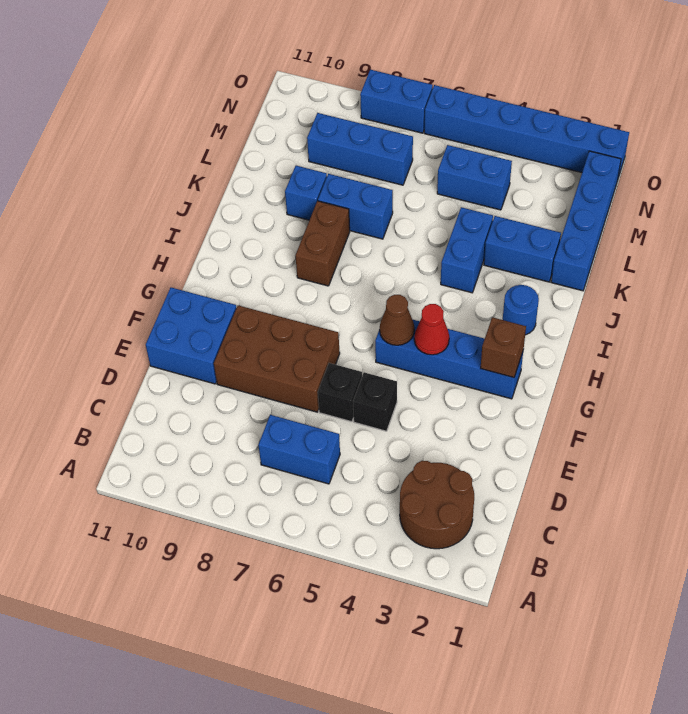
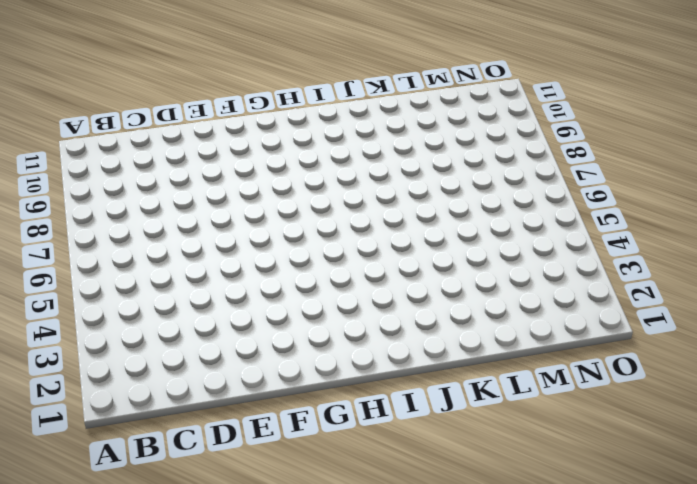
none -> brown round brick B2:C3 level 1
none -> blue brick C6:C7 level 1
none -> black brick E5 level 1

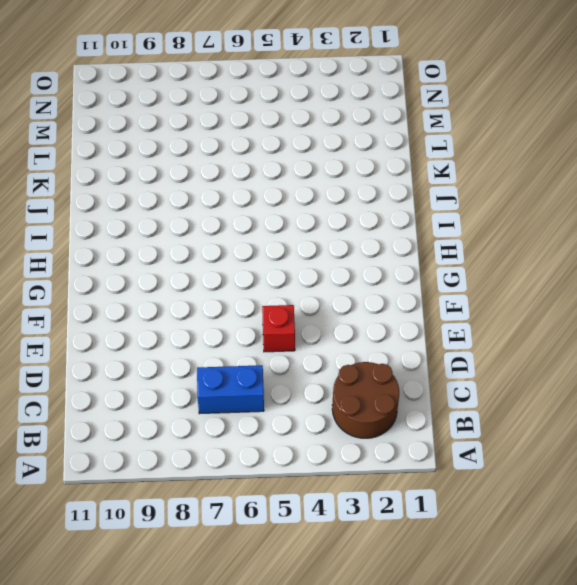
red brick E5 level 1 -> black brick E5 level 1
none -> black brick E6 level 1
none -> brown brick E7:F9 level 1
none -> blue brick E10:F11 level 1

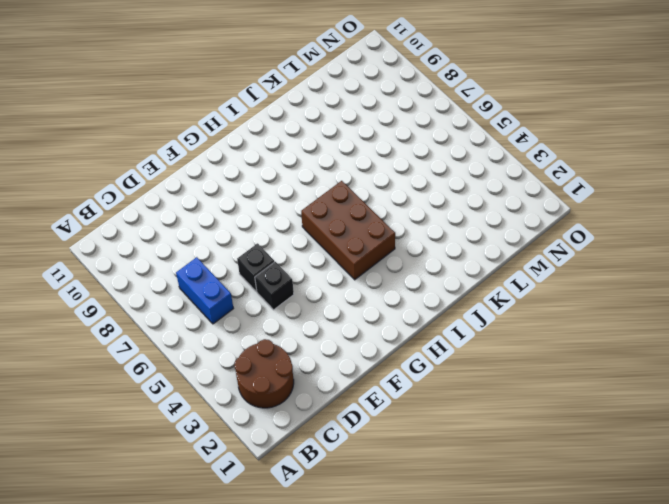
brown brick H4:I6 level 1 -> brown brick E7:F9 level 1
none -> blue brick E10:F11 level 1
none -> blue brick G2:G5 level 1
none -> blue round brick I2 level 1

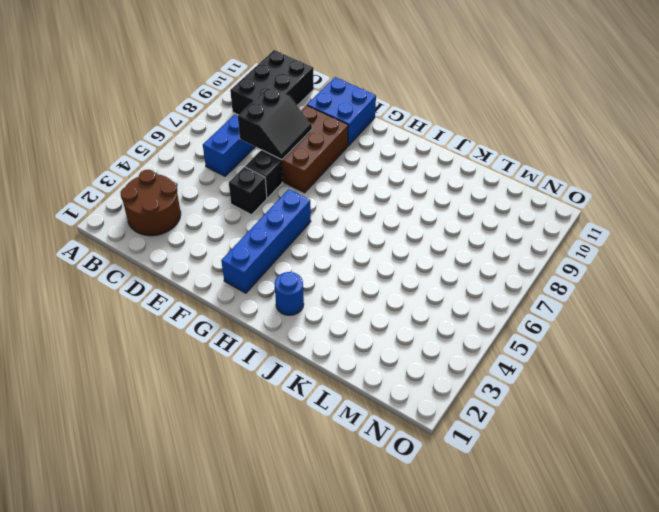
black brick B9:C11 level 1 -> none
black slope D7:E8 level 2 top D -> none
none -> brown brick I8:J8 level 1
none -> blue brick J4:K4 level 1
none -> blue brick K1:N1 level 1

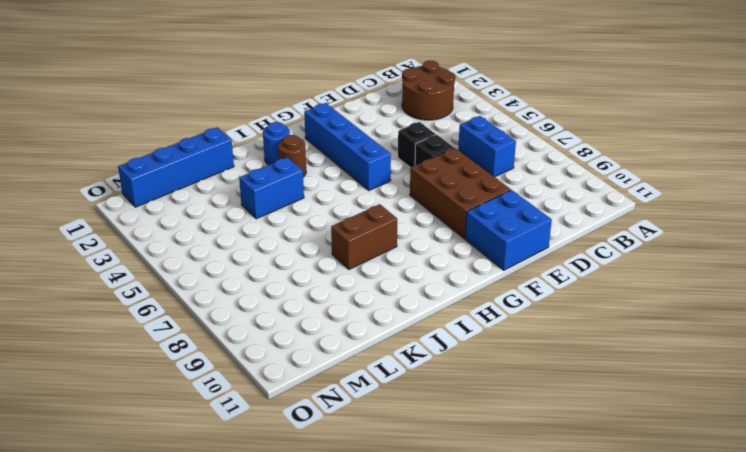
brown round brick I3 level 1 -> none
none -> blue brick K2:K3 level 1
none -> blue brick K7:K8 level 1
none -> blue brick K9 level 1

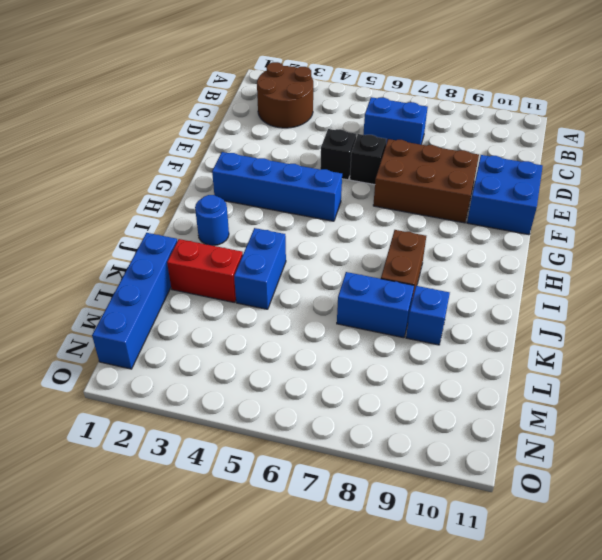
red brick K2:K3 level 1 -> blue brick K2:K3 level 1
none -> blue brick M4:M5 level 1
none -> blue brick M7:M9 level 1
none -> blue brick O1:O6 level 1

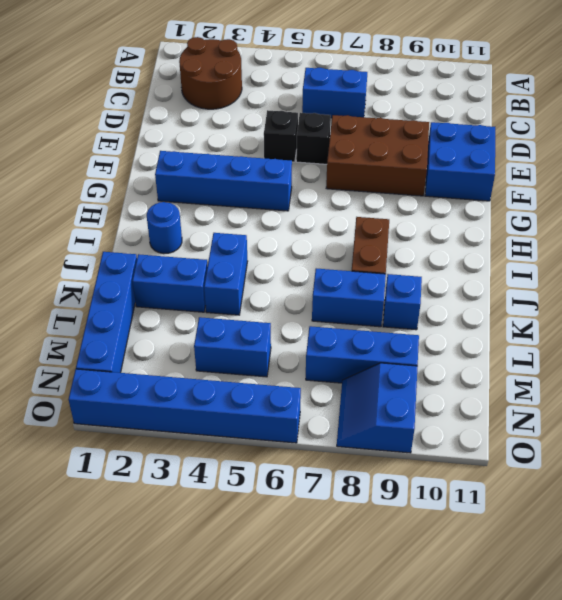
blue slope N8:O9 level 1 top 9 -> blue brick O7:O8 level 1
none -> brown brick G2 level 2
none -> red cone G4 level 2
none -> brown cone G5 level 2

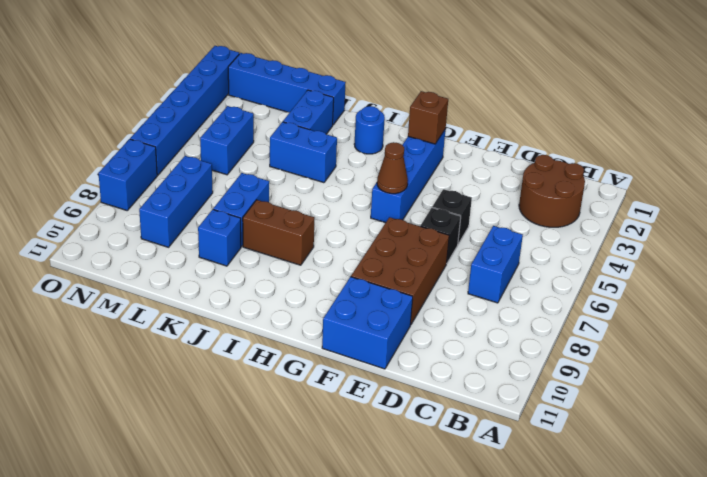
none -> red cone G4 level 2

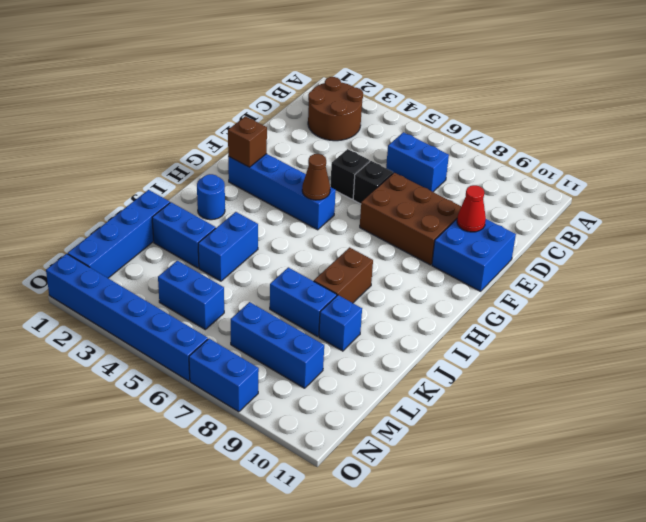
red cone E10 level 2 -> red cone G4 level 2

